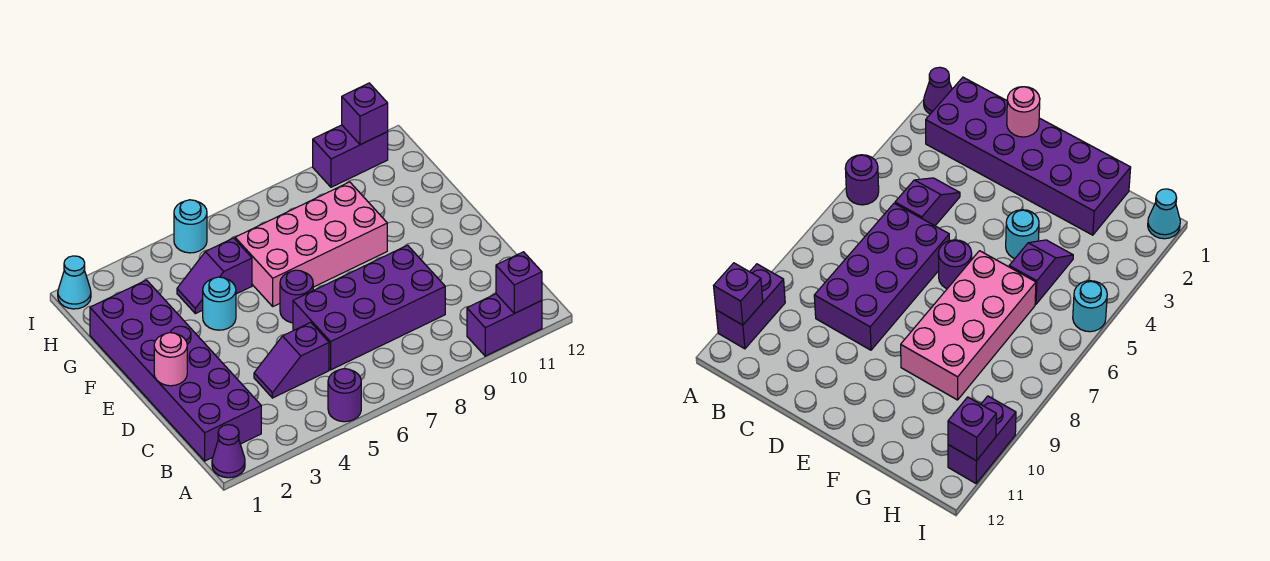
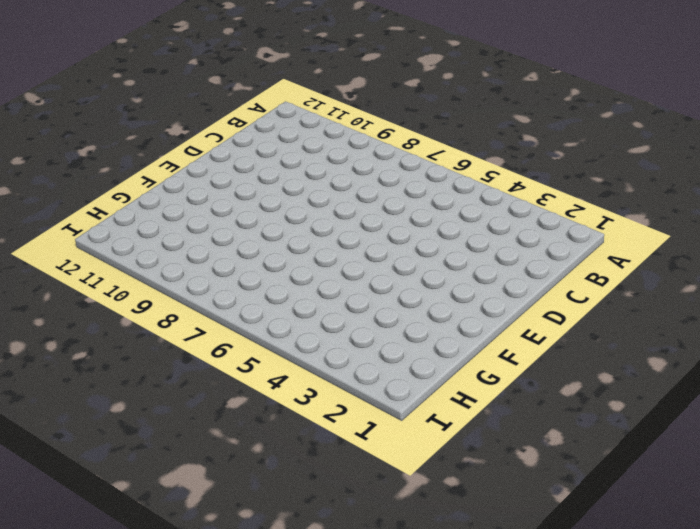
none -> purple cone A1 level 1
none -> purple round brick A5 level 1
none -> purple brick A10:A11 level 1

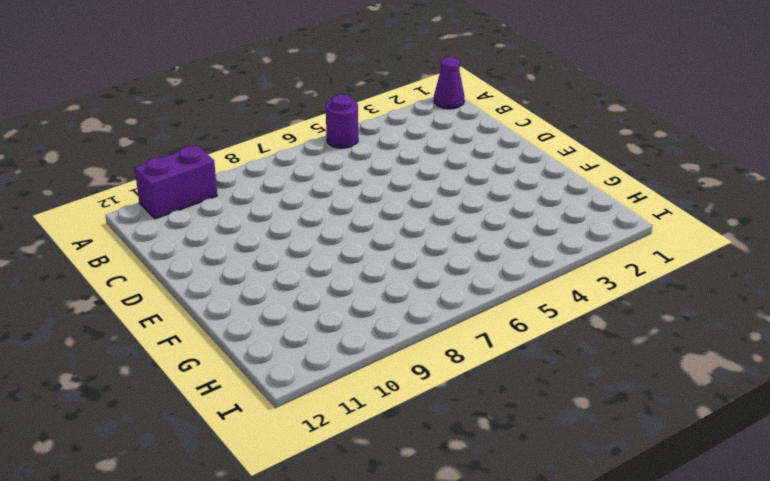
none -> purple brick B1:G2 level 1
none -> purple slope C4:C5 level 1 top 5
none -> purple brick C6:D9 level 1

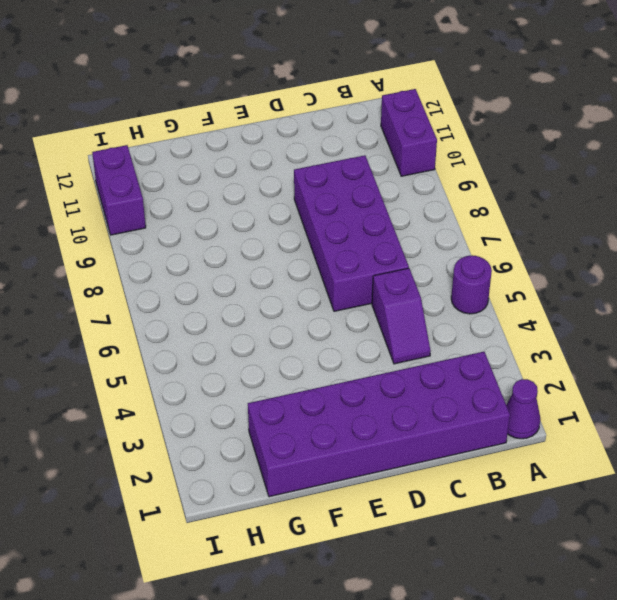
none -> purple round brick E6 level 1
none -> cyan round brick F4 level 1
none -> pink brick F6:G9 level 1

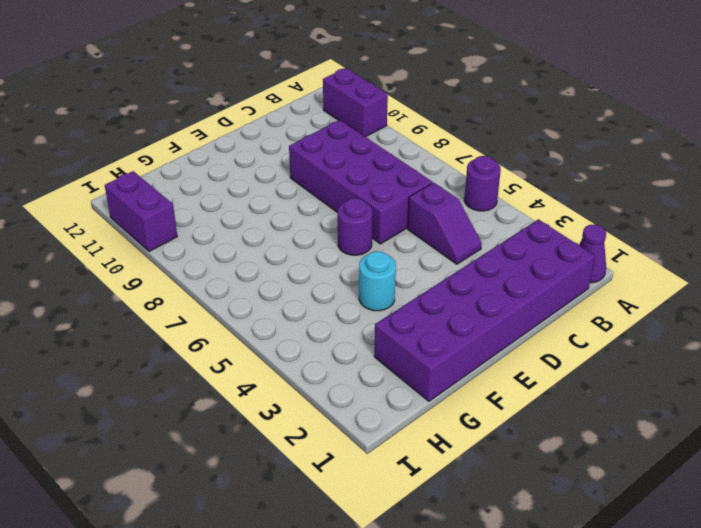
none -> pink brick F6:G9 level 1
none -> purple slope G4:G5 level 1 top 5
none -> cyan cone I1 level 1

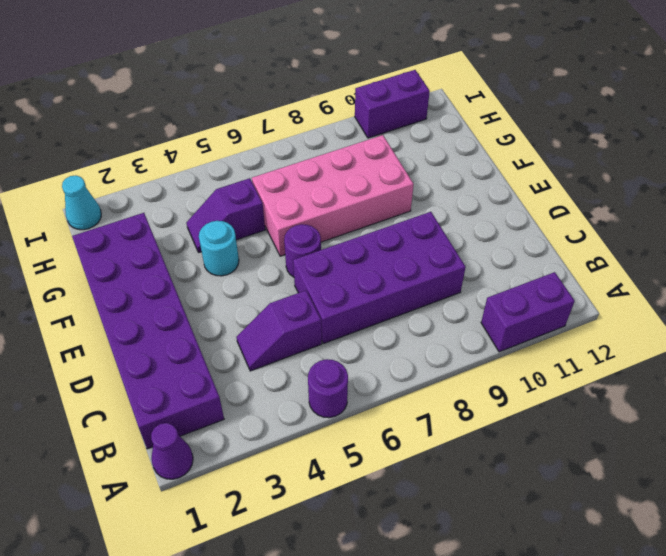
none -> cyan round brick I5 level 1
none -> purple brick A11 level 2
none -> pink round brick D1 level 2

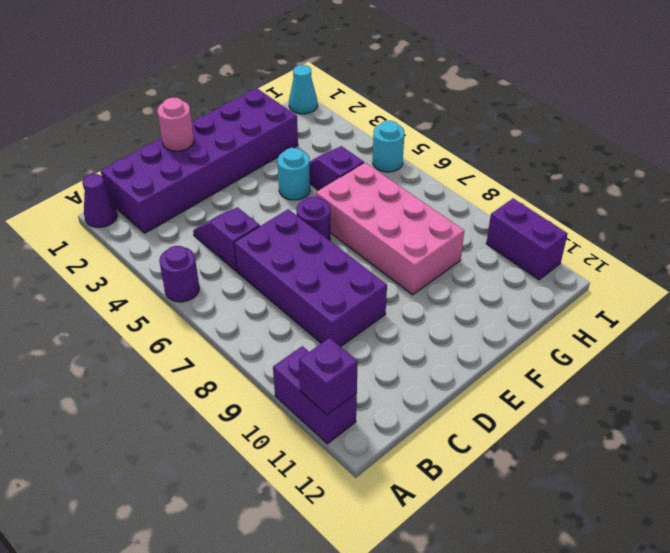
none -> purple brick I11 level 2

